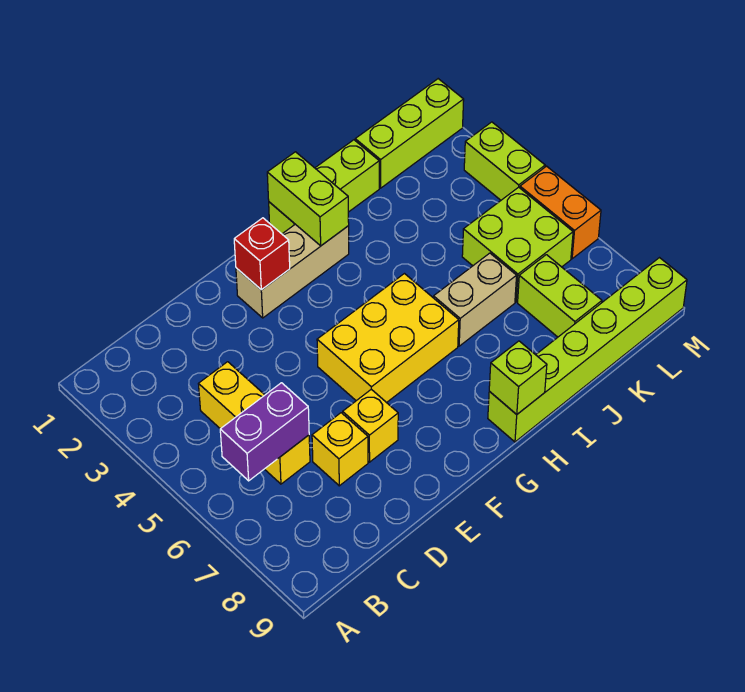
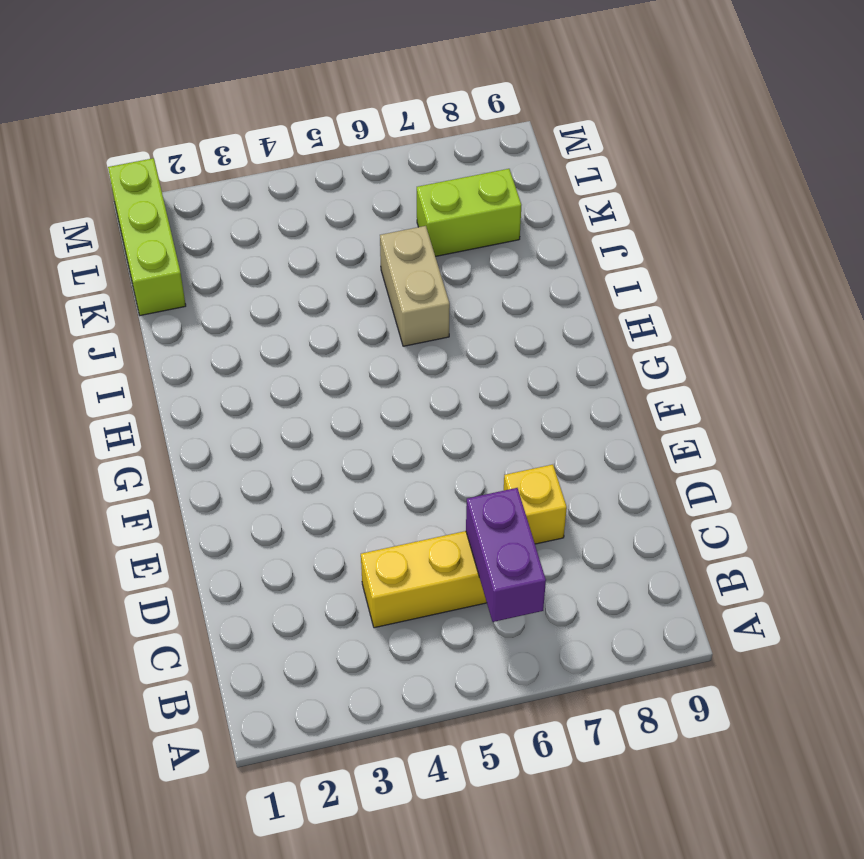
none -> yellow brick E7 level 1
none -> tan brick F2:H2 level 1
none -> yellow brick F5:H6 level 1

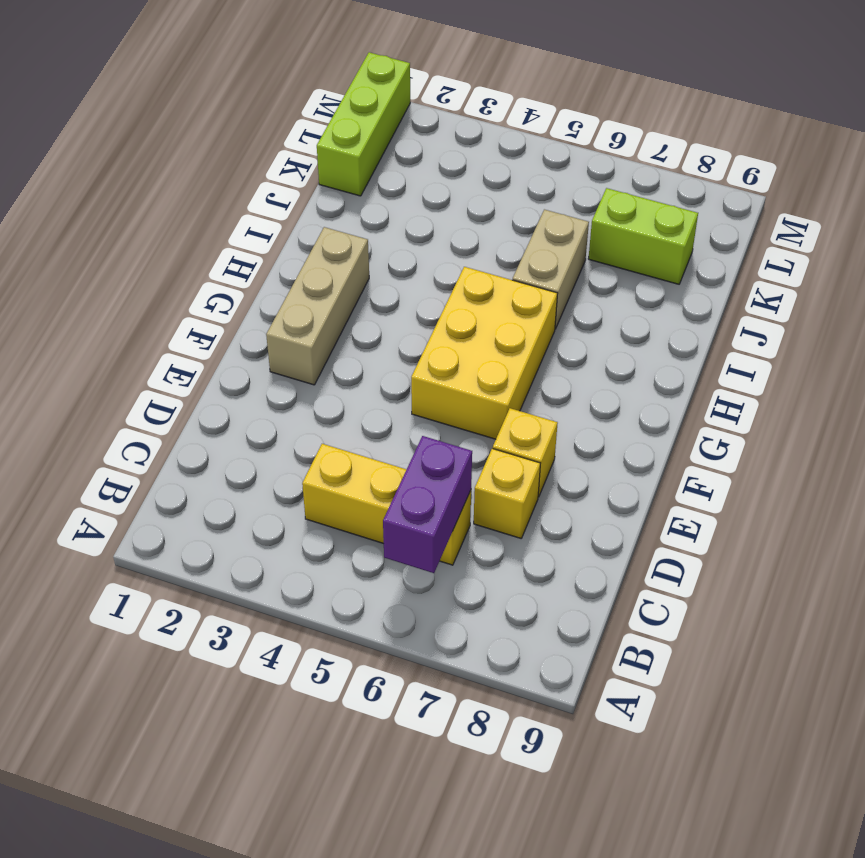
none -> lime brick H1:J1 level 1
none -> lime brick H9:M9 level 1
none -> lime brick K5:L6 level 1

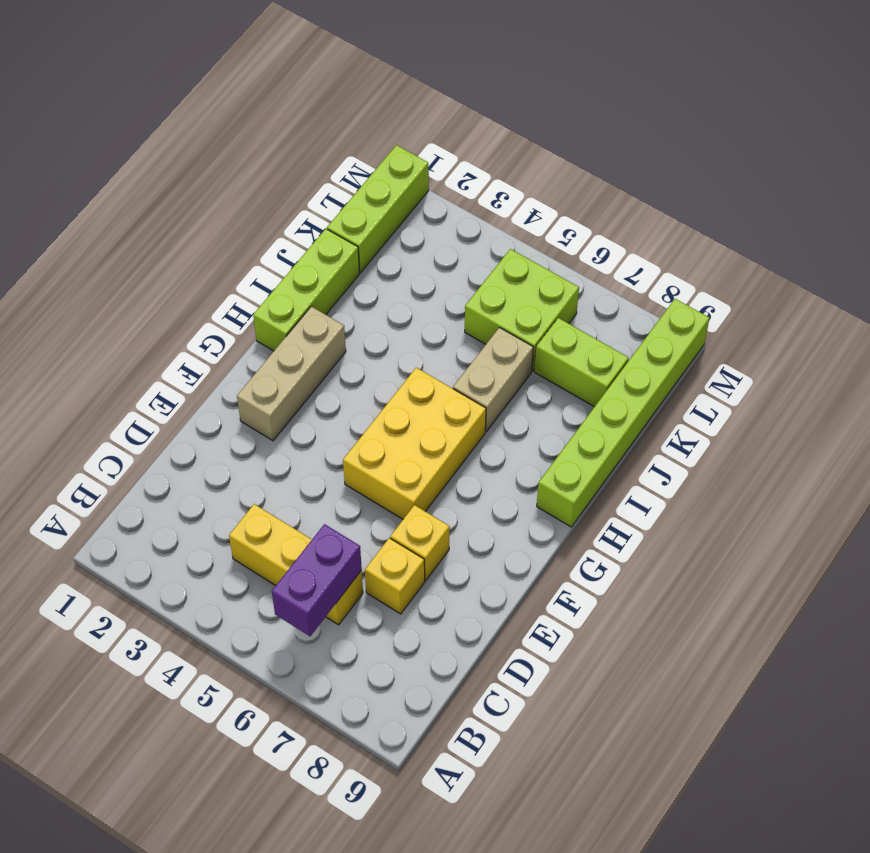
none -> lime brick M3:M4 level 1
none -> orange brick M5:M6 level 1
none -> red brick F2 level 2

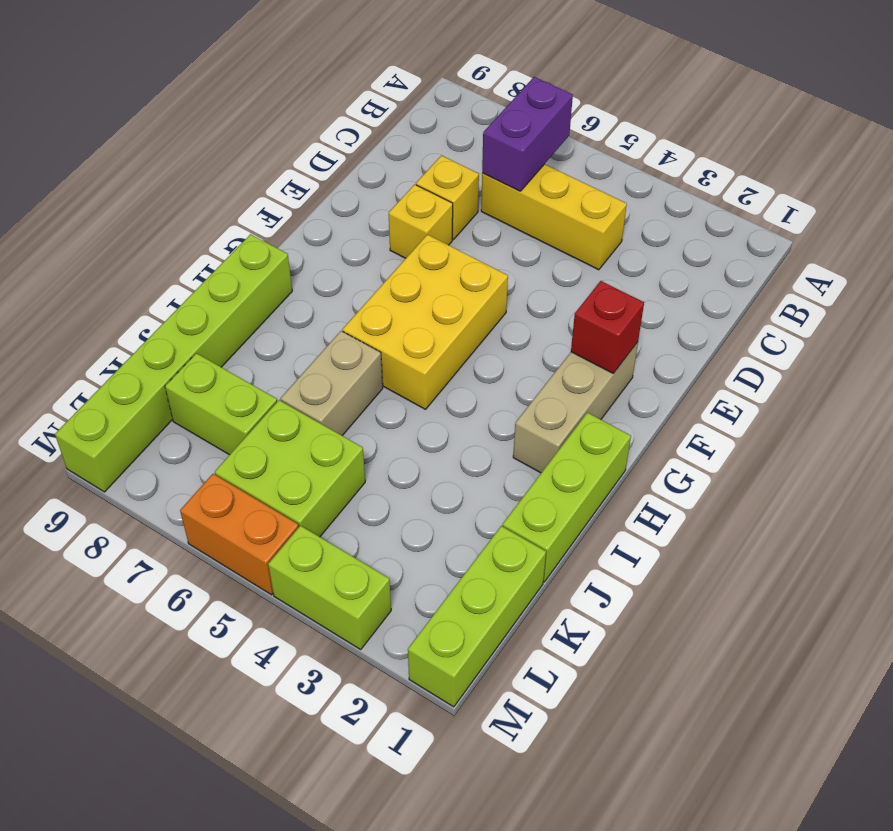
none -> lime brick H1:H2 level 2
none -> lime brick H9 level 2

